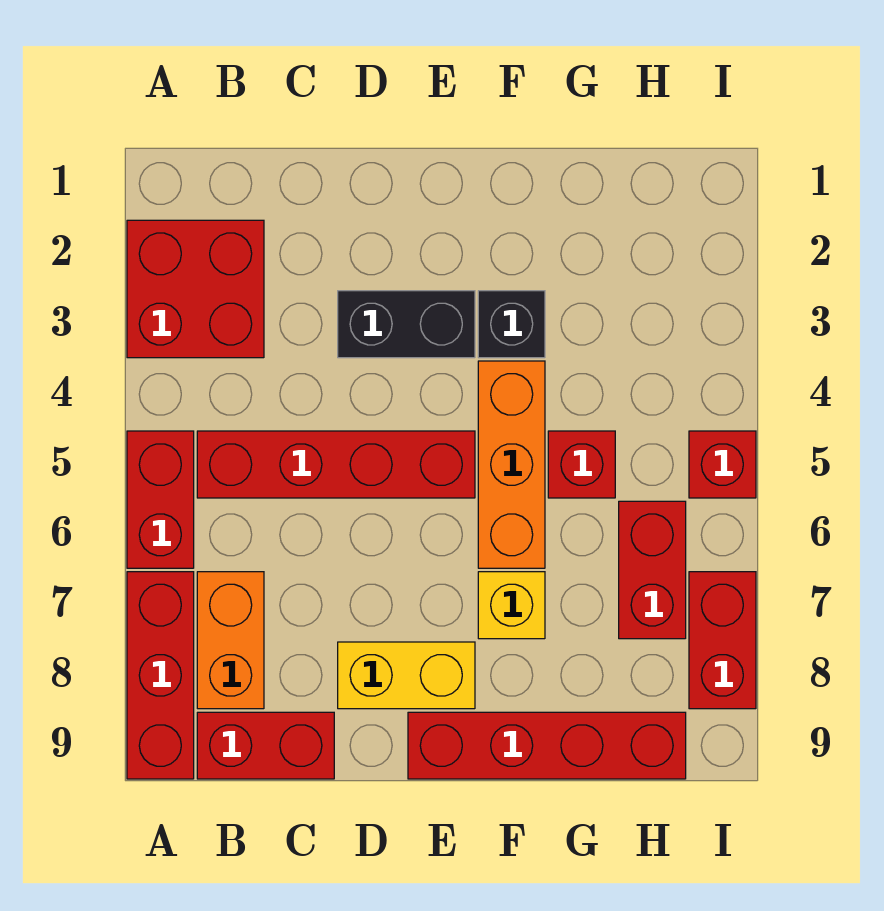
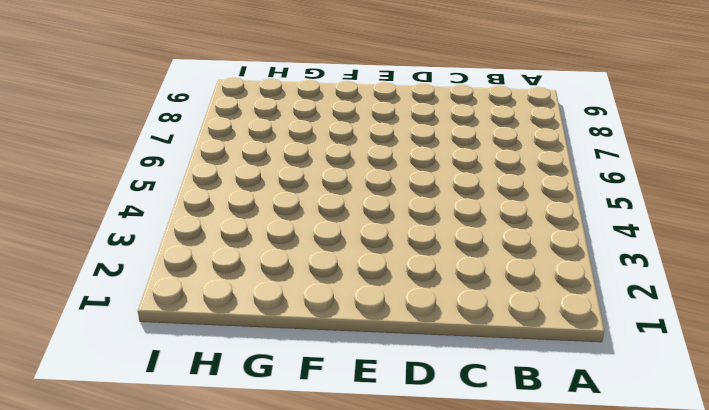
none -> red brick A2:B3 level 1
none -> red brick A5:A6 level 1
none -> red brick A7:A9 level 1

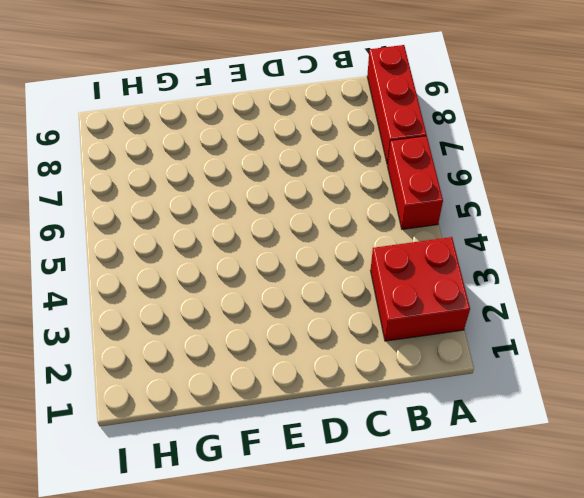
none -> red brick B5:E5 level 1
none -> orange brick B7:B8 level 1
none -> red brick B9:C9 level 1

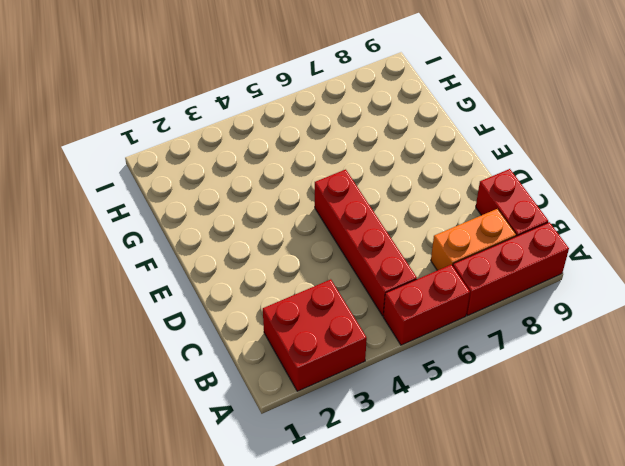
none -> black brick D3:E3 level 1
none -> yellow brick D8:E8 level 1
none -> red brick E9:H9 level 1

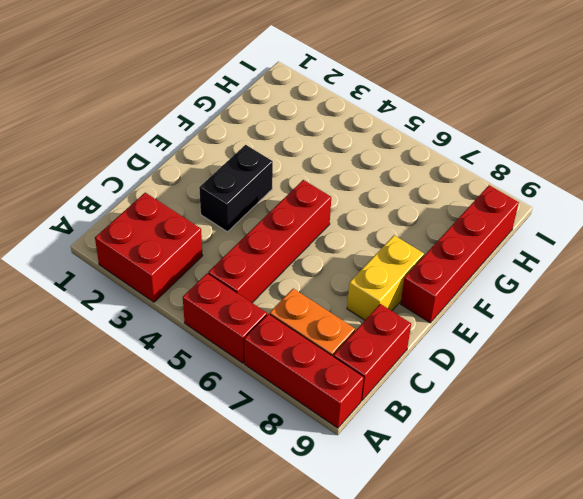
none -> black brick F3 level 1
none -> orange brick F4:F6 level 1
none -> yellow brick F7 level 1

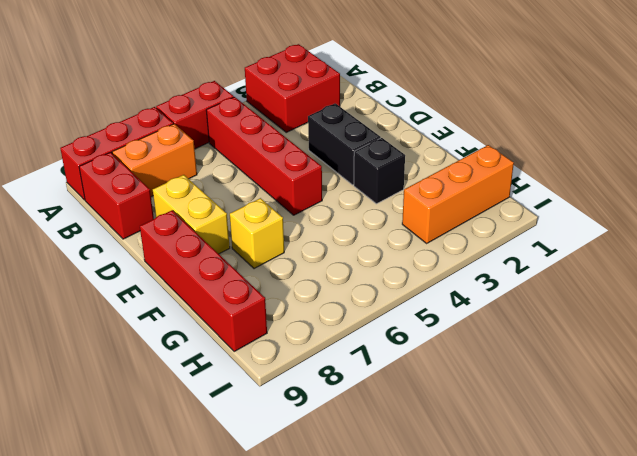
orange brick H1:H3 level 1 -> orange brick F4:F6 level 1
none -> red brick G5 level 1
none -> red brick H6:H7 level 1
none -> red brick I5 level 1

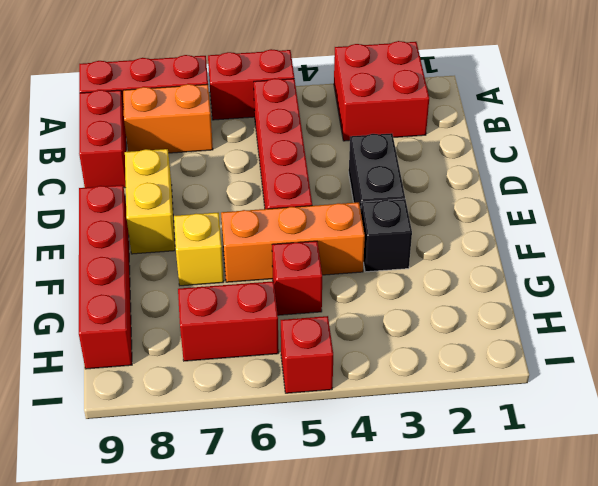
none -> red brick I7:I8 level 1

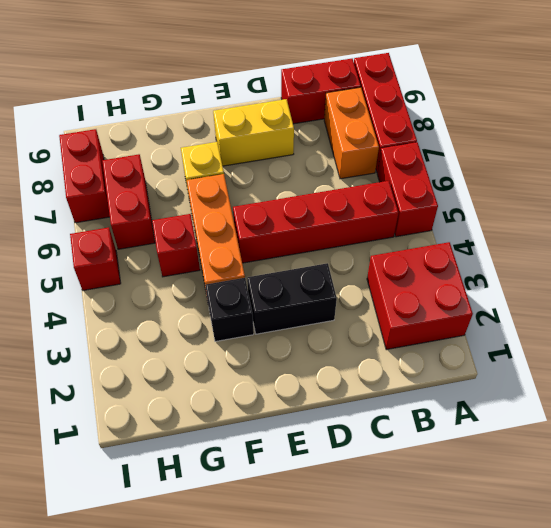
none -> red brick E9:H9 level 1

